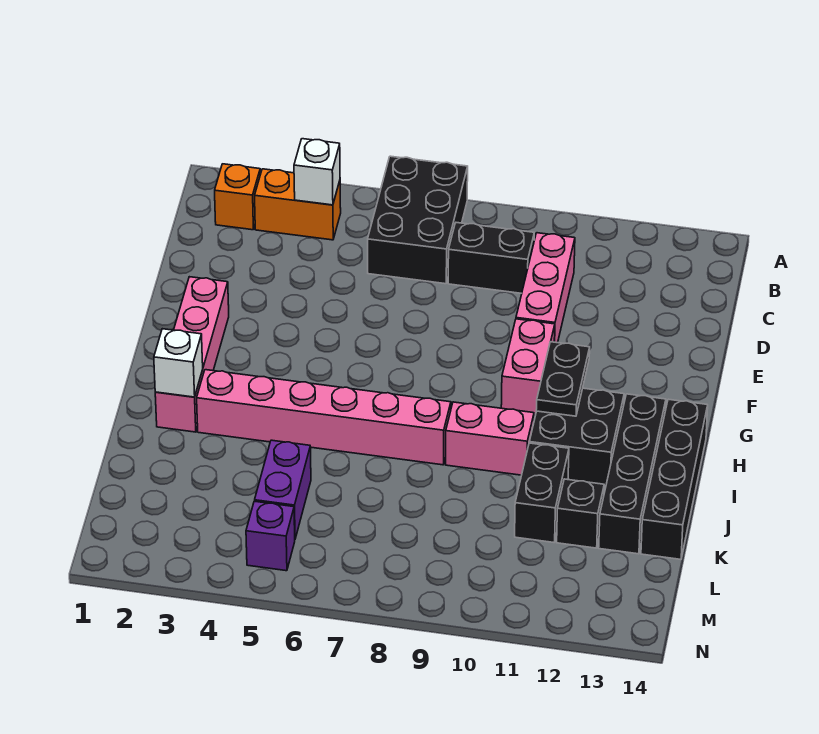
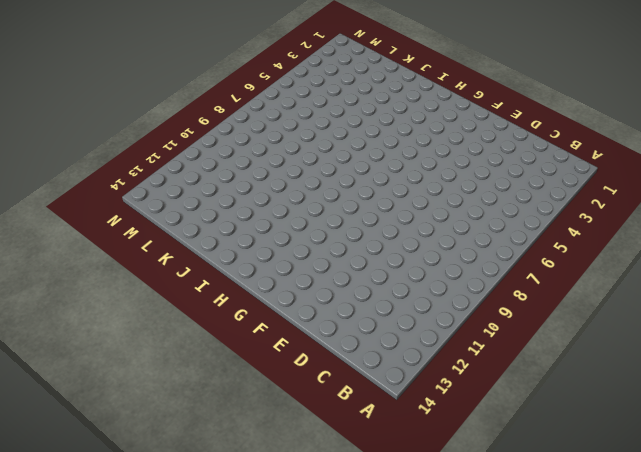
none -> black brick A6:C7 level 1
none -> orange brick B2 level 1
none -> orange brick B3:B4 level 1

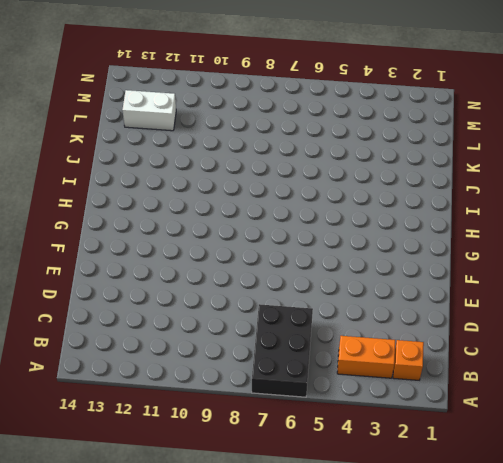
white brick L12:L13 level 1 -> none
none -> black brick C8:C9 level 1
none -> pink brick C10:E10 level 1
none -> pink brick F2:I2 level 1

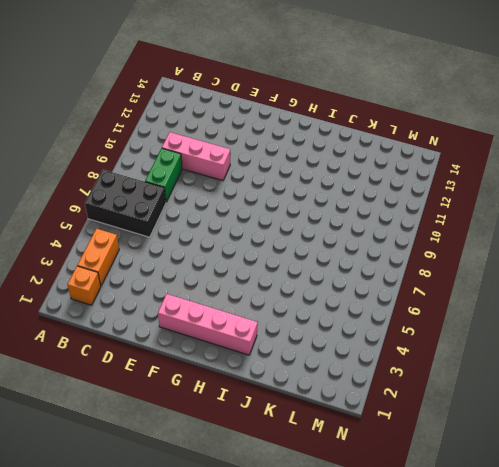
green brick C8:C9 level 1 -> black brick C8:C9 level 1
none -> pink brick F10:G10 level 1
none -> black brick H11:I12 level 1
none -> black brick H13:K13 level 1

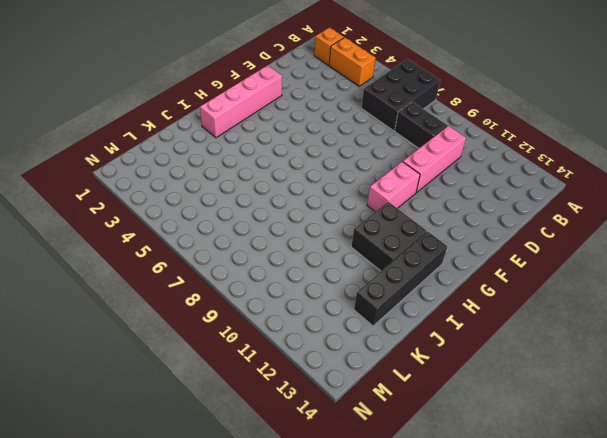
none -> black brick H14:K14 level 1
none -> pink brick I3:I8 level 1
none -> pink brick I9:I10 level 1

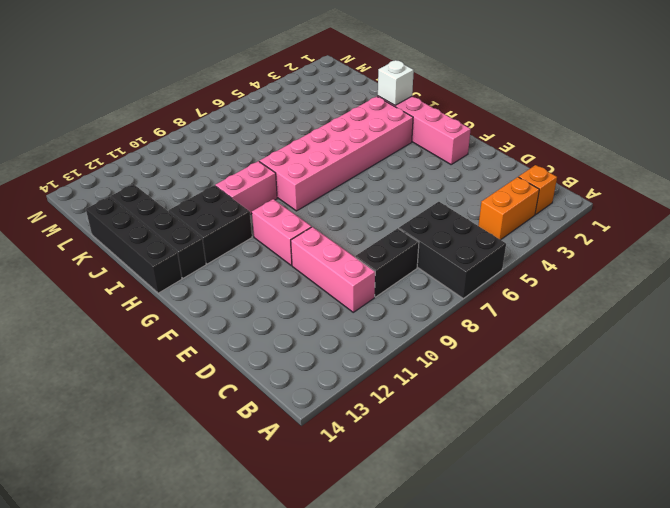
pink brick H3:I8 level 1 -> pink brick I3:I8 level 1
none -> black brick J11:K11 level 1
none -> purple brick K5:L5 level 1
none -> black brick K12 level 1

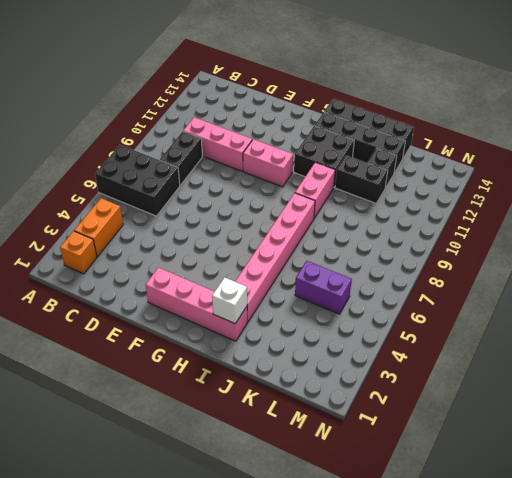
none -> purple brick M5 level 1
none -> white brick B4 level 2
none -> black plate G11:H11 level 2

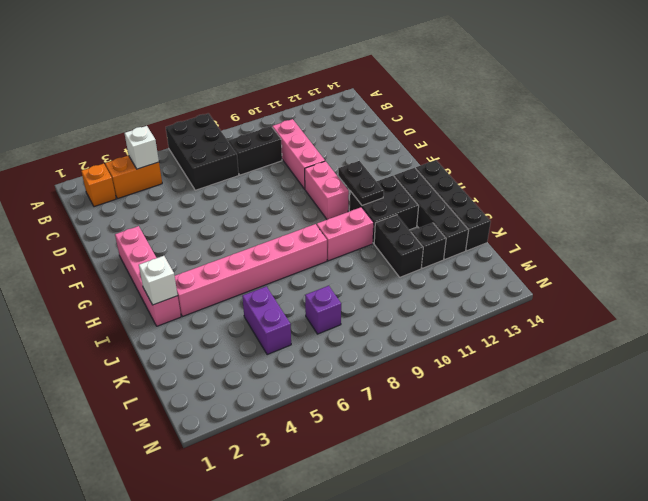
purple brick L7 level 1 -> purple brick M5 level 1

